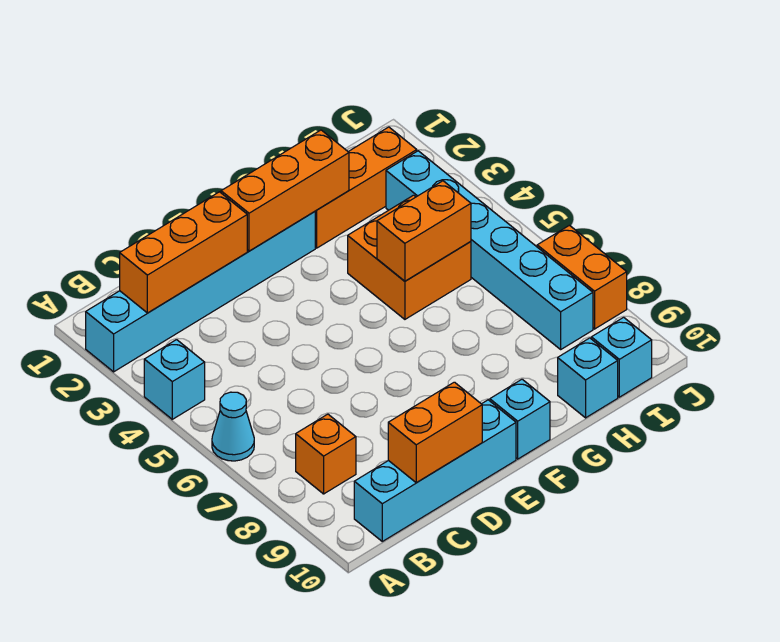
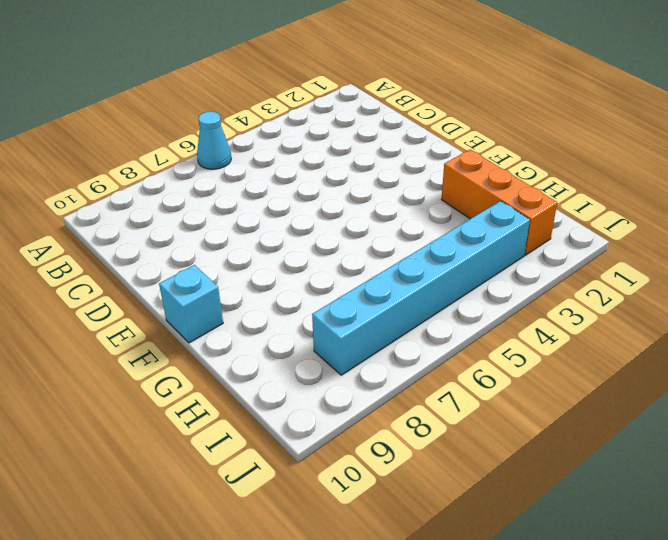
none -> cyan brick A2:F2 level 1
none -> cyan brick A4 level 1
none -> orange brick B8 level 1

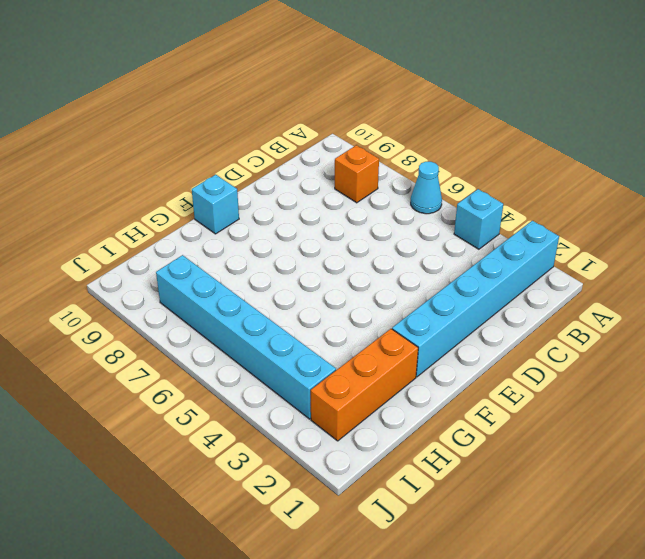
none -> cyan brick B10:E10 level 1
none -> orange brick G4:H5 level 1
none -> cyan brick H10 level 1

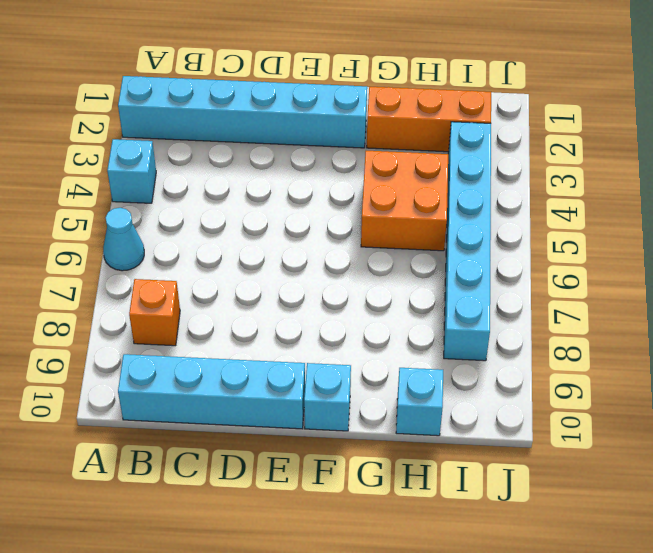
none -> cyan brick I10 level 1
none -> orange brick J7:J8 level 1
none -> orange brick B2:D2 level 2

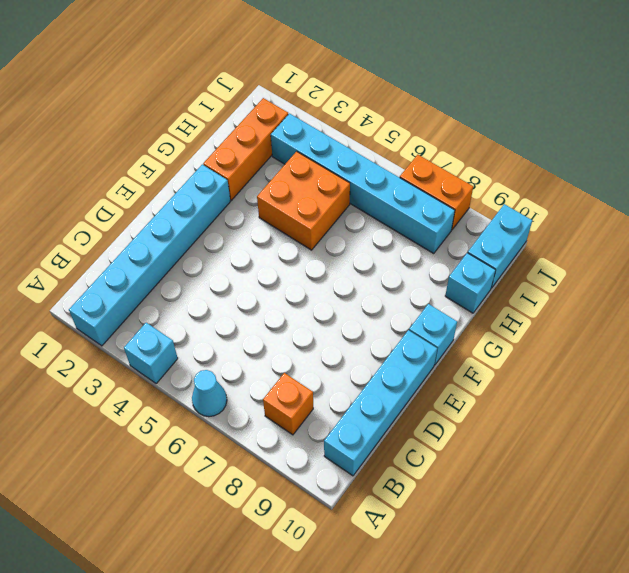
cyan brick I10:J10 level 1 -> cyan brick I10 level 1
none -> orange brick B2:D2 level 2
none -> orange brick C10:D10 level 2
none -> orange brick E2:G2 level 2

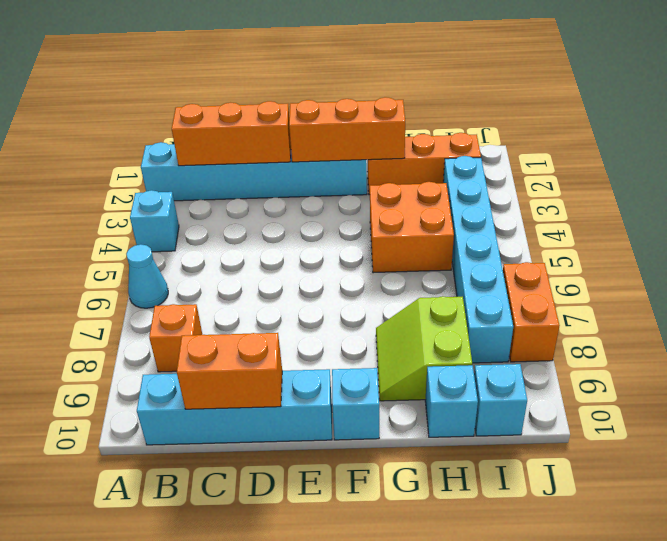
lime slope G8:H9 level 1 top H -> none
none -> orange brick G5:H5 level 2

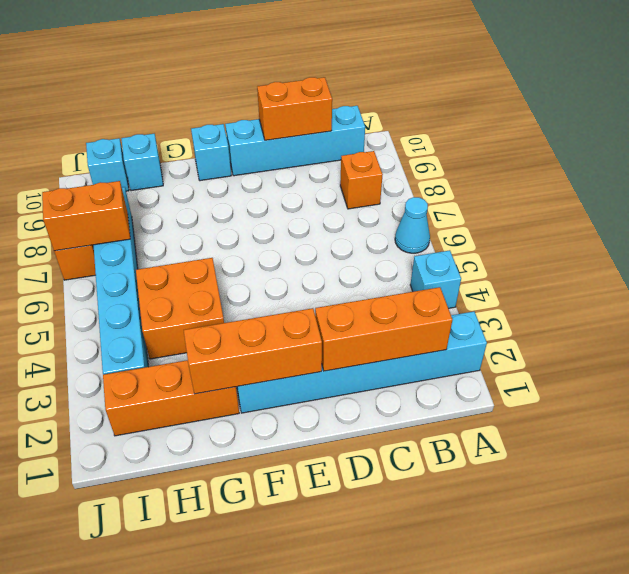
orange brick I7:J7 level 2 -> orange brick G5:H5 level 2

